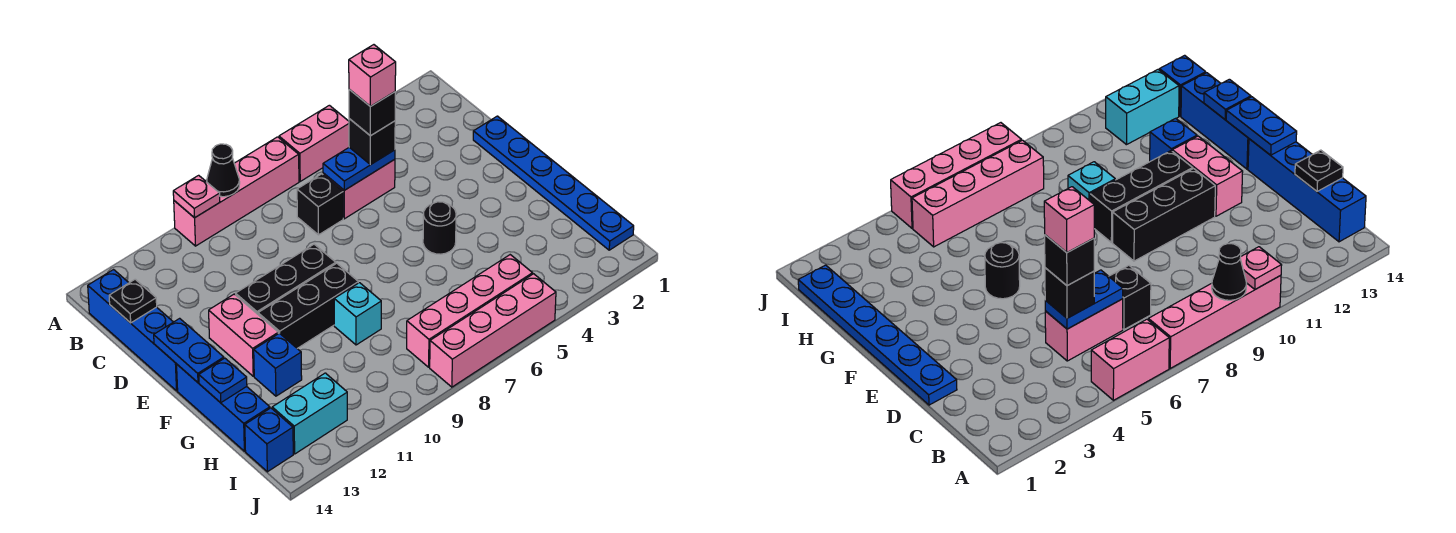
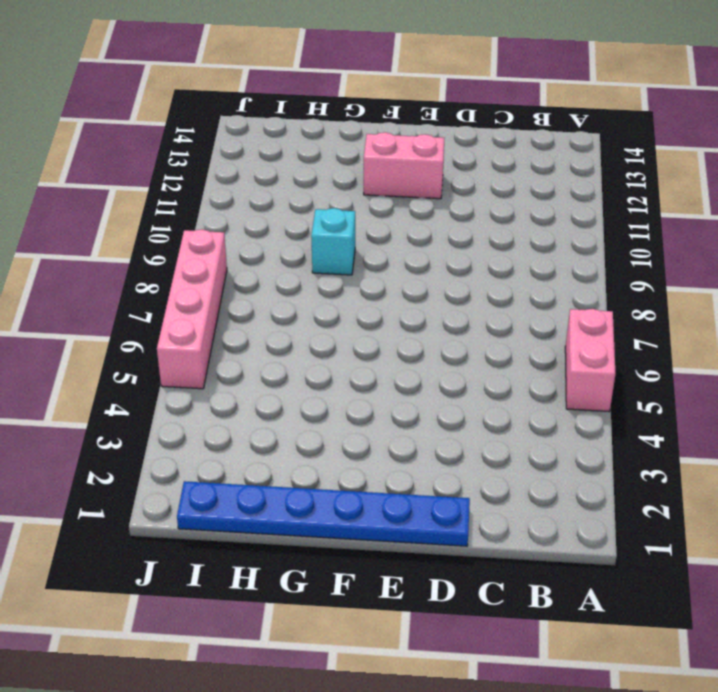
none -> pink brick A7:A10 level 1
none -> blue brick B14:E14 level 1
none -> pink brick C5:C6 level 1

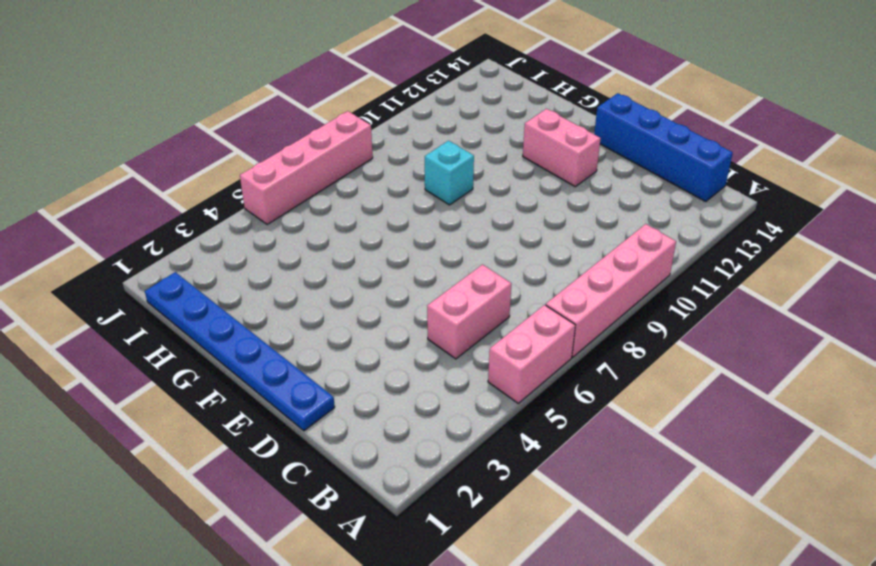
none -> black brick C7 level 1
none -> black brick E9:E11 level 1
none -> black round brick F5 level 1

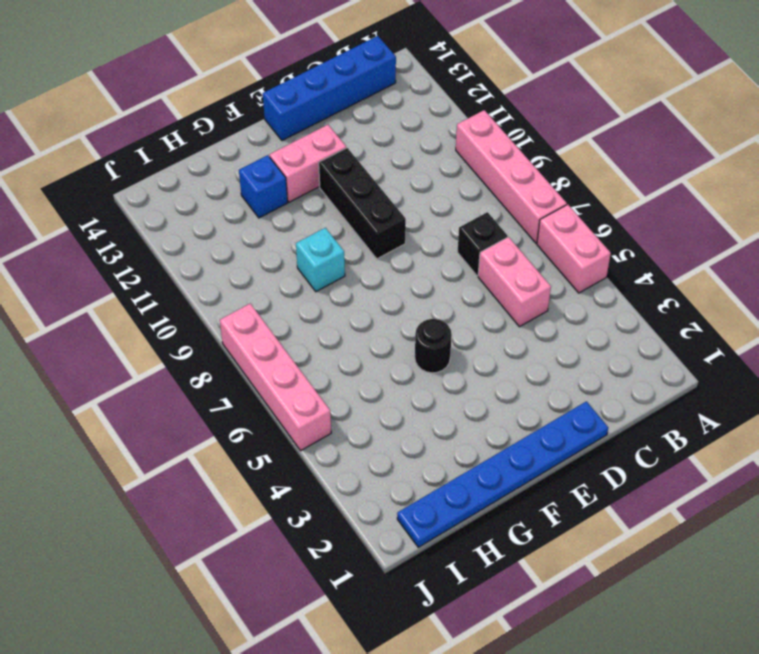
none -> black brick F9:F11 level 1
none -> blue brick F14:H14 level 1
none -> pink brick I5:I8 level 1

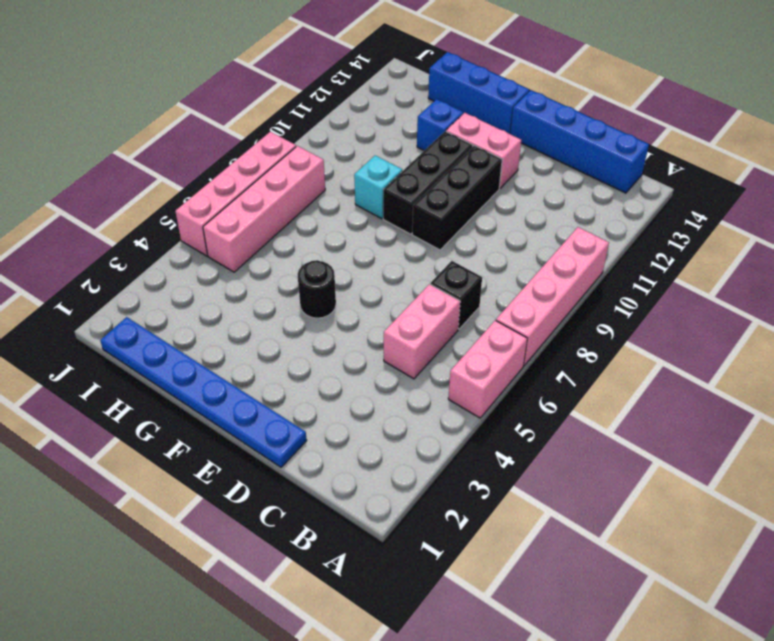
none -> cyan brick I12:I13 level 1
none -> blue brick I14 level 1
none -> black cone A9 level 2

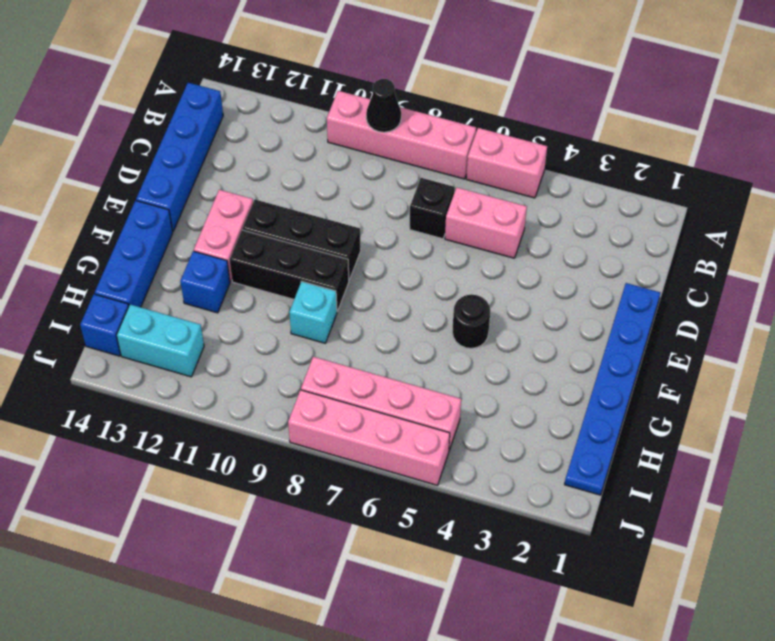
none -> pink plate A10 level 2
none -> blue plate C5:C6 level 2
none -> black plate C14 level 2

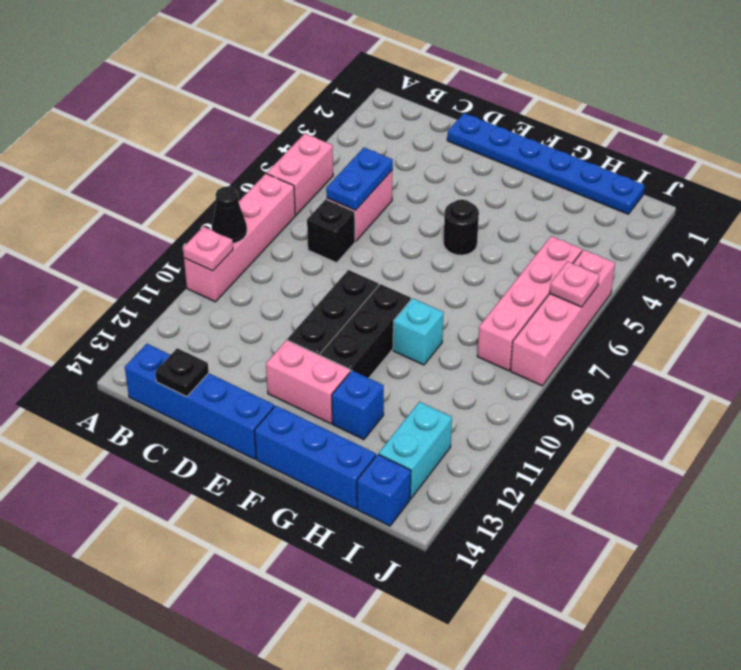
pink plate J6 level 2 -> none
none -> blue plate E14:F14 level 2
none -> blue plate G14 level 2
none -> black brick C5 level 3

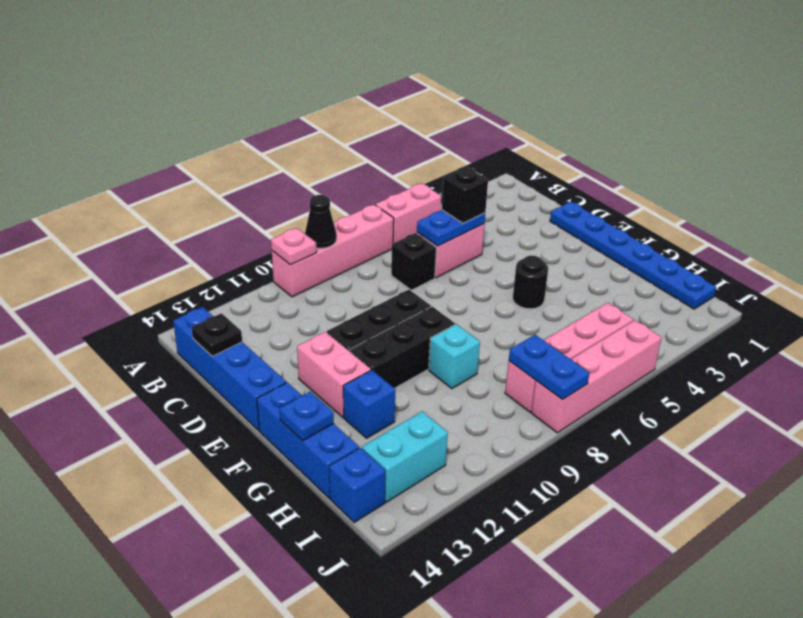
blue plate I8:J8 level 2 -> blue plate E14:F14 level 2
none -> black brick C5 level 4
none -> pink brick C5 level 5

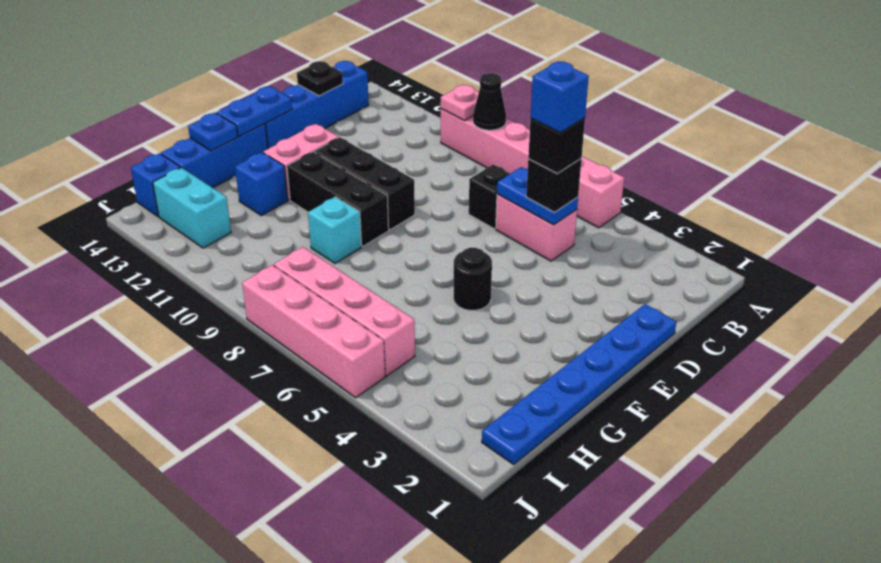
blue brick C5 level 5 -> pink brick C5 level 5

